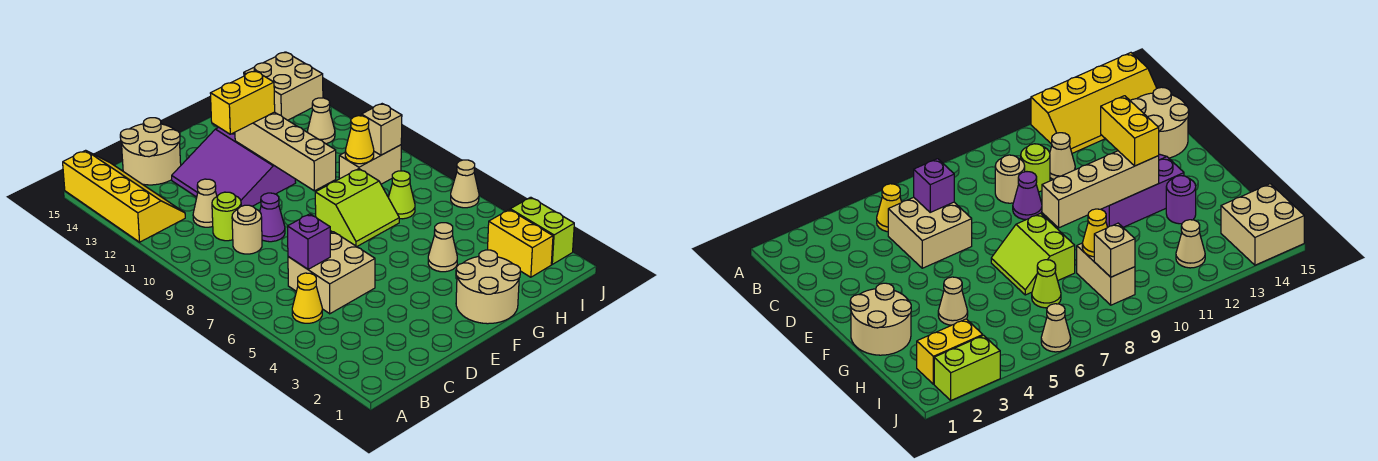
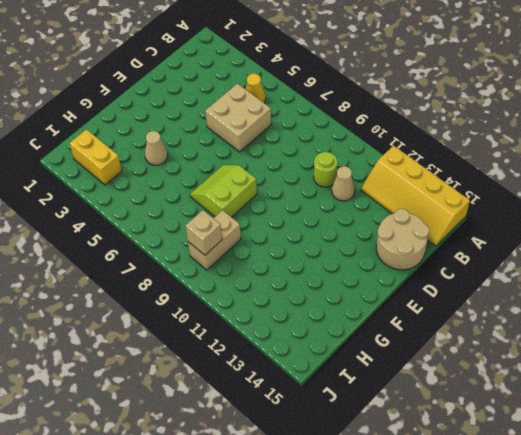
none -> tan round brick C9 level 1
none -> purple cone D9 level 1
none -> purple slope D11:F13 level 1 top F

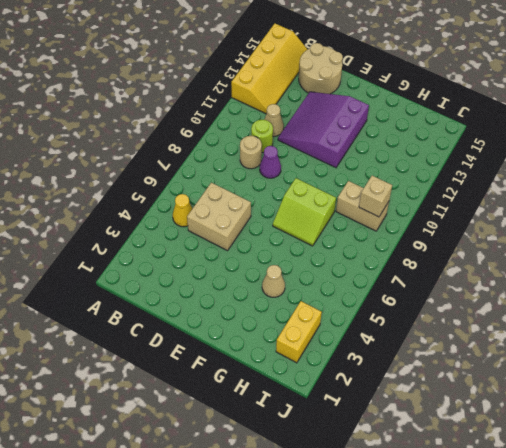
none -> tan round brick F1:G2 level 1
none -> purple round brick G13 level 1
none -> lime cone H7 level 1

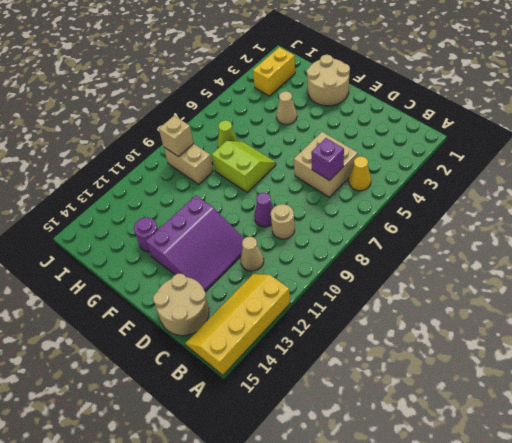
none -> lime round brick C10 level 1
none -> tan cone I12 level 1
none -> tan brick I14:J15 level 1

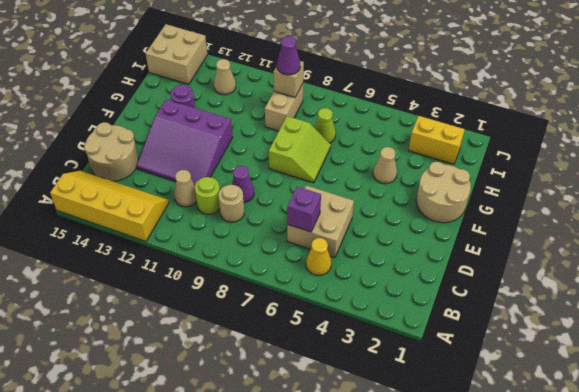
purple cone I9 level 3 -> none
none -> lime brick J2:J3 level 1
none -> tan cone J6 level 1
none -> tan brick F9:F12 level 2

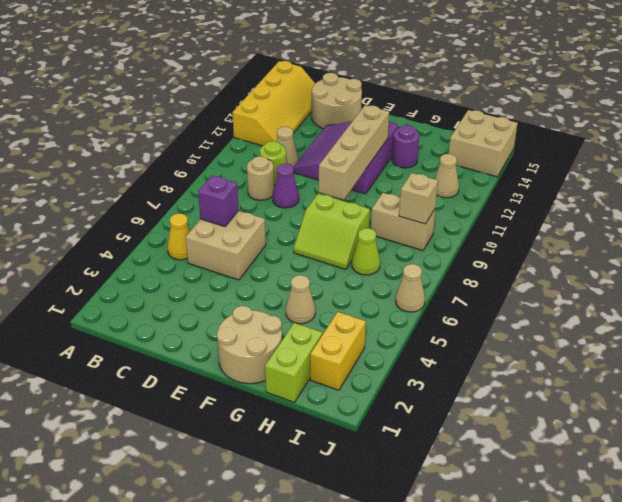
lime brick H1:H2 level 1 -> lime brick J2:J3 level 1
none -> yellow cone H9 level 2
none -> yellow brick E12:F12 level 3

